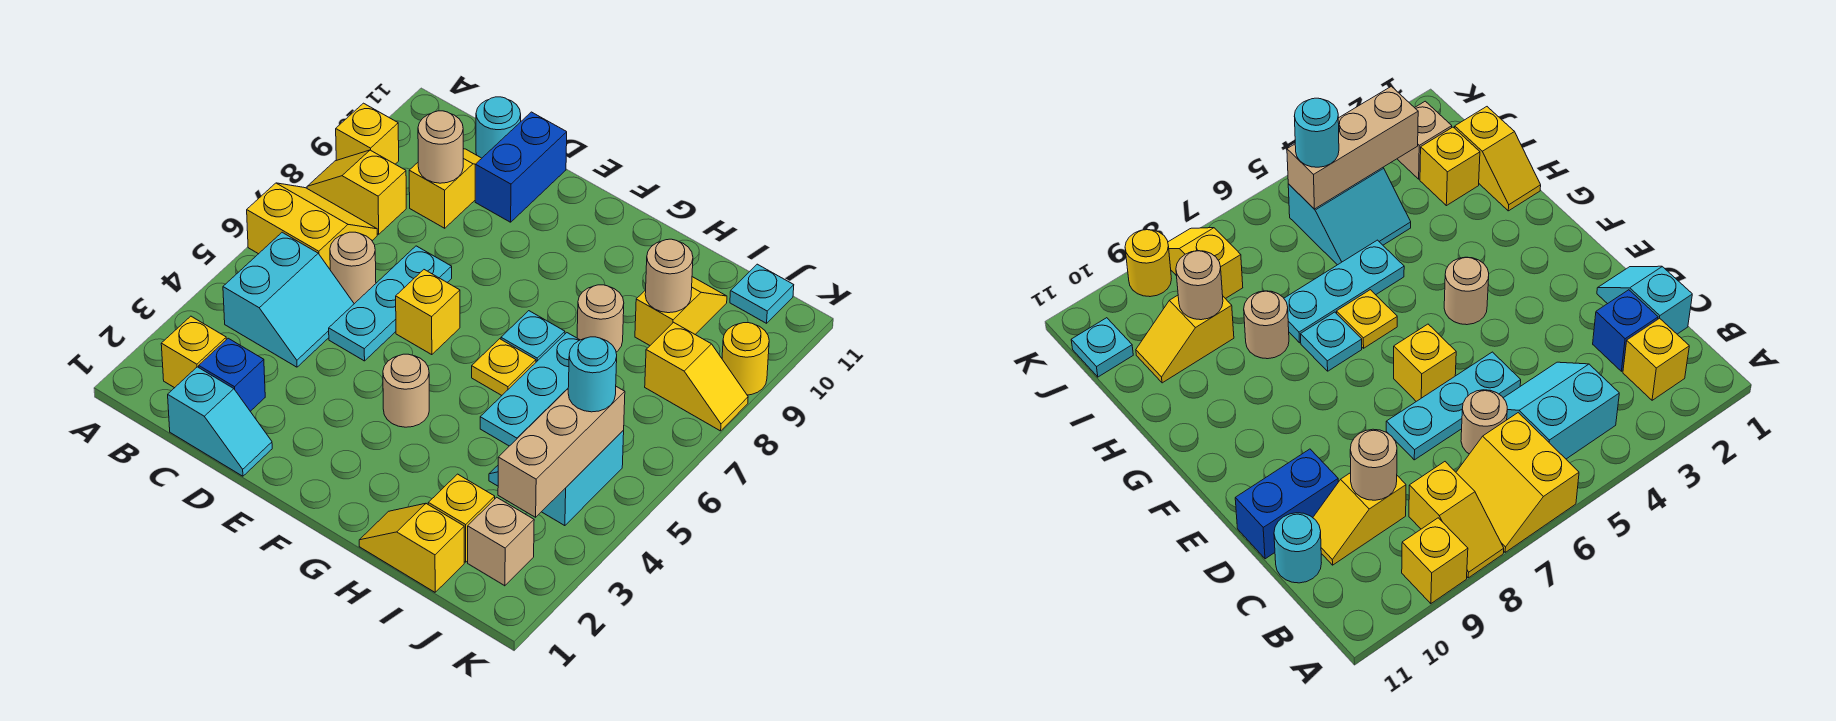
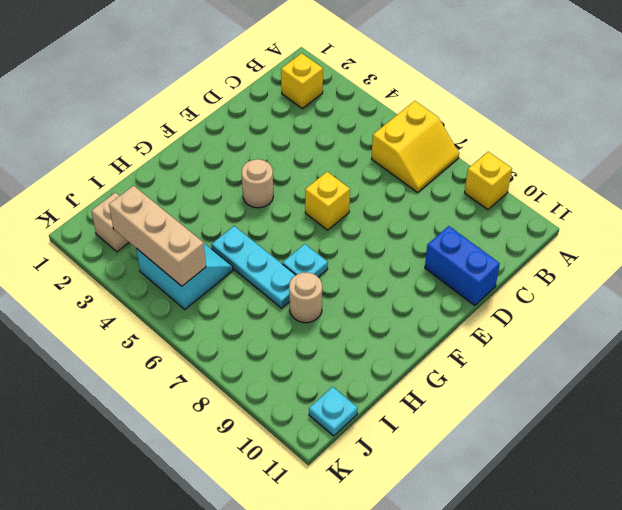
none -> yellow slope A8:B8 level 1 top B
none -> cyan slope B4:C5 level 1 top B
none -> cyan slope C1:D1 level 1 top C
none -> blue brick C2 level 1

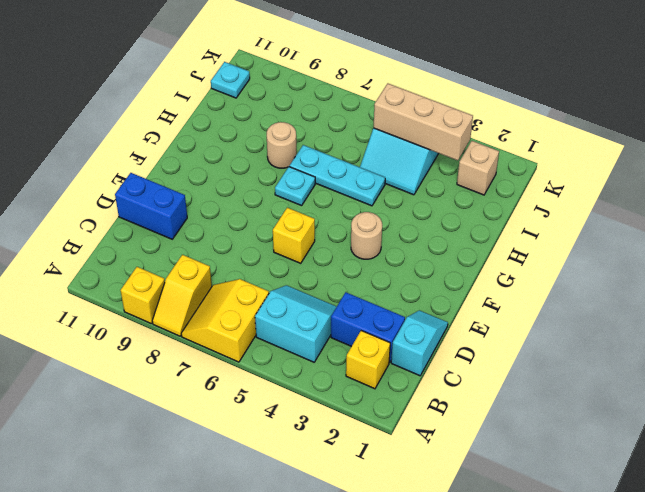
blue brick C2:C3 level 1 -> blue brick C2 level 1
none -> tan round brick C6 level 1
none -> yellow slope C9:C10 level 1 top 9
none -> cyan round brick C11 level 1
none -> cyan plate D5:D7 level 1

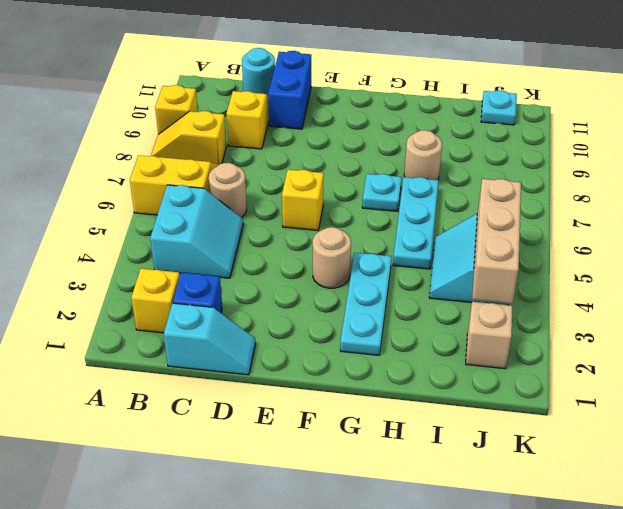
cyan plate G2:G4 level 1 -> cyan plate D5:D7 level 1
none -> yellow plate G6 level 1
none -> yellow slope H1:I1 level 1 top I
none -> yellow brick I2 level 1
none -> yellow slope I9:I10 level 1 top 9

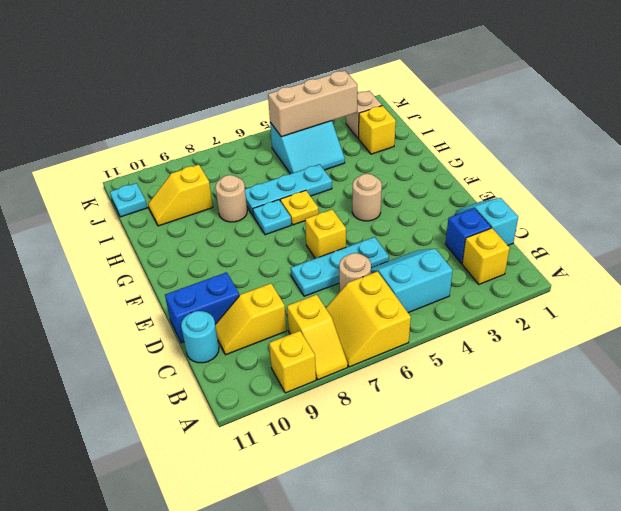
none -> yellow slope H1:I1 level 1 top I
none -> yellow slope J8:K8 level 1 top J
none -> yellow round brick K9 level 1
none -> tan round brick C9 level 2

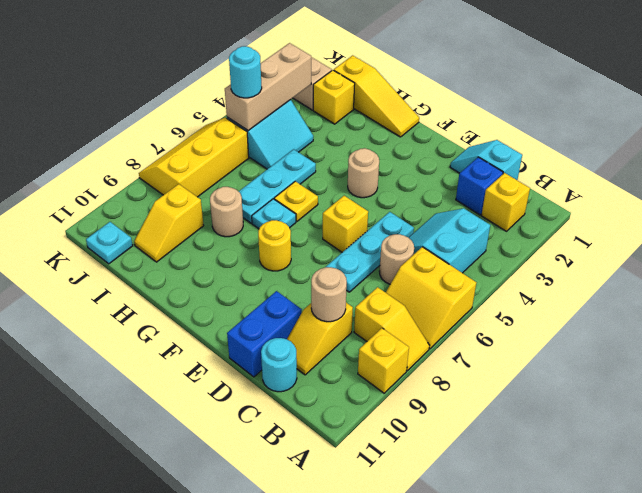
yellow round brick F8 level 1 -> yellow round brick K9 level 1
yellow slope G1:I1 level 1 top I -> yellow slope H1:I1 level 1 top I
yellow slope J6:K8 level 1 top J -> yellow slope J8:K8 level 1 top J
none -> tan round brick I9 level 2

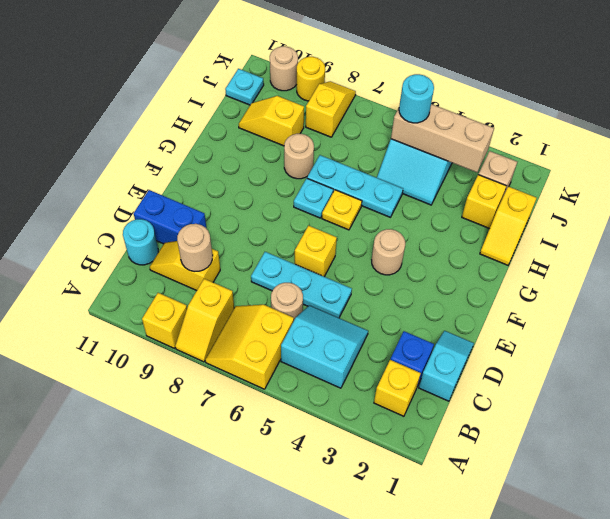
tan round brick K10 level 1 -> tan round brick I9 level 2

